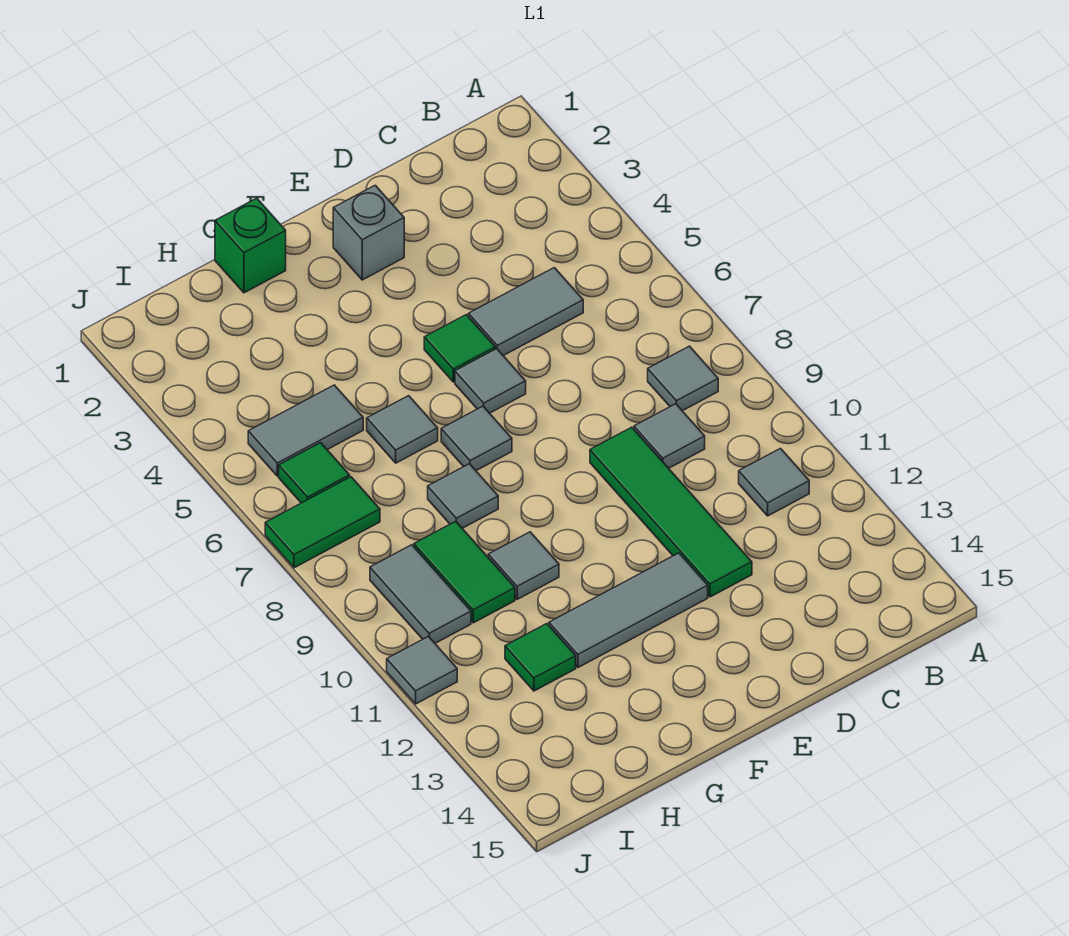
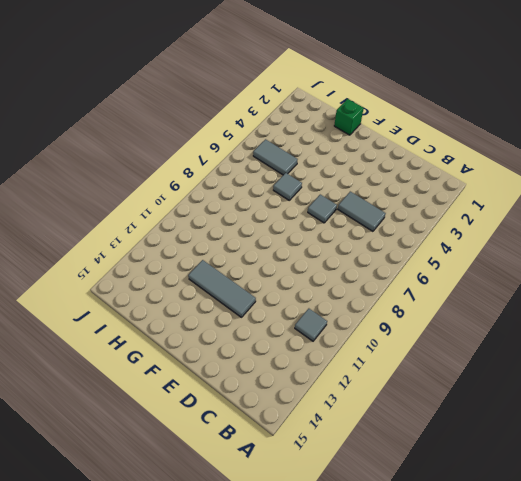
none -> grey tile B8 level 1
none -> grey tile C9 level 1
none -> green tile D9:D12 level 1

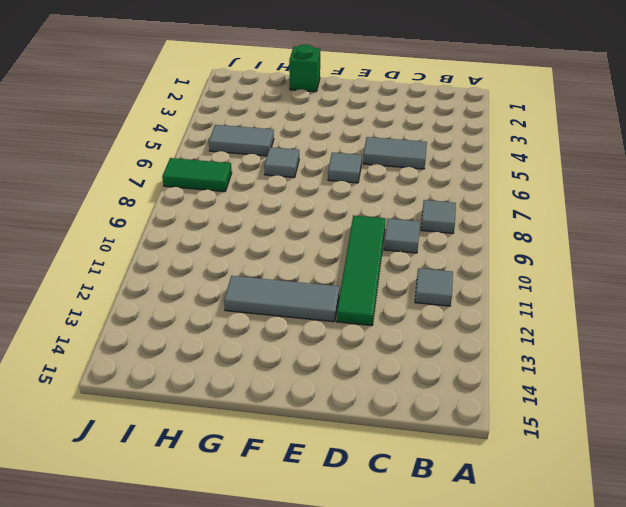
none -> grey brick E2 level 1
none -> green tile E5 level 1
none -> grey tile F7 level 1

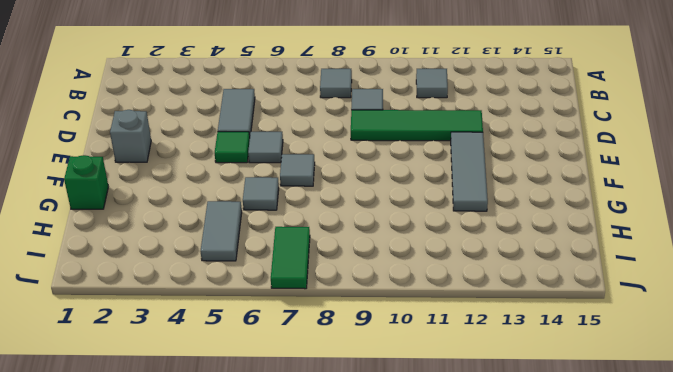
none -> grey tile G8 level 1
none -> grey tile G10 level 1
none -> green tile H9:H10 level 1

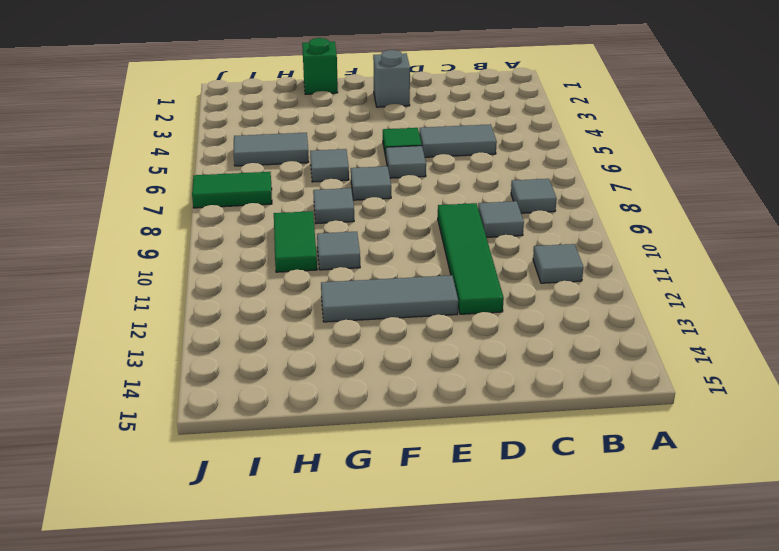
none -> green tile H12 level 1
none -> green tile I6 level 1
none -> grey tile I9:I10 level 1

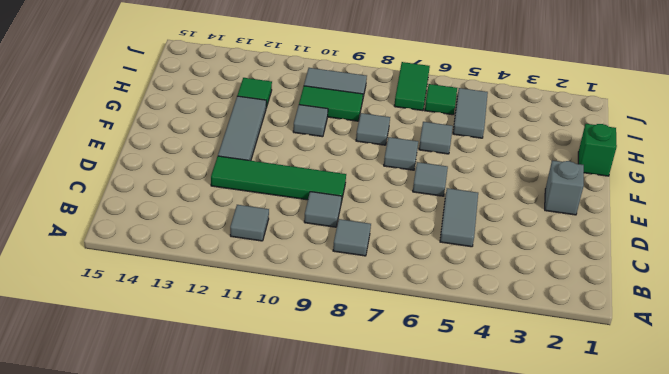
none -> green tile E5 level 1
none -> grey tile J11 level 1

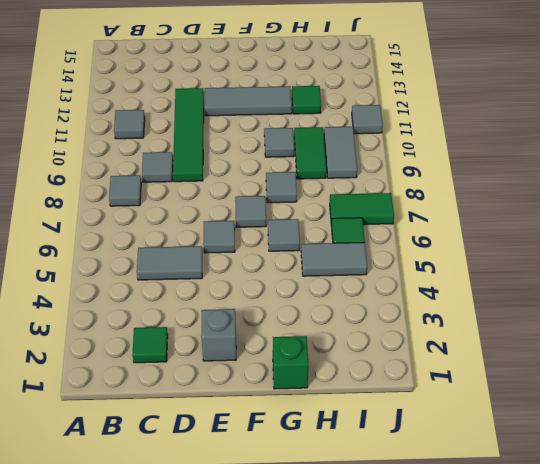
green tile C2 level 1 -> green tile E5 level 1

